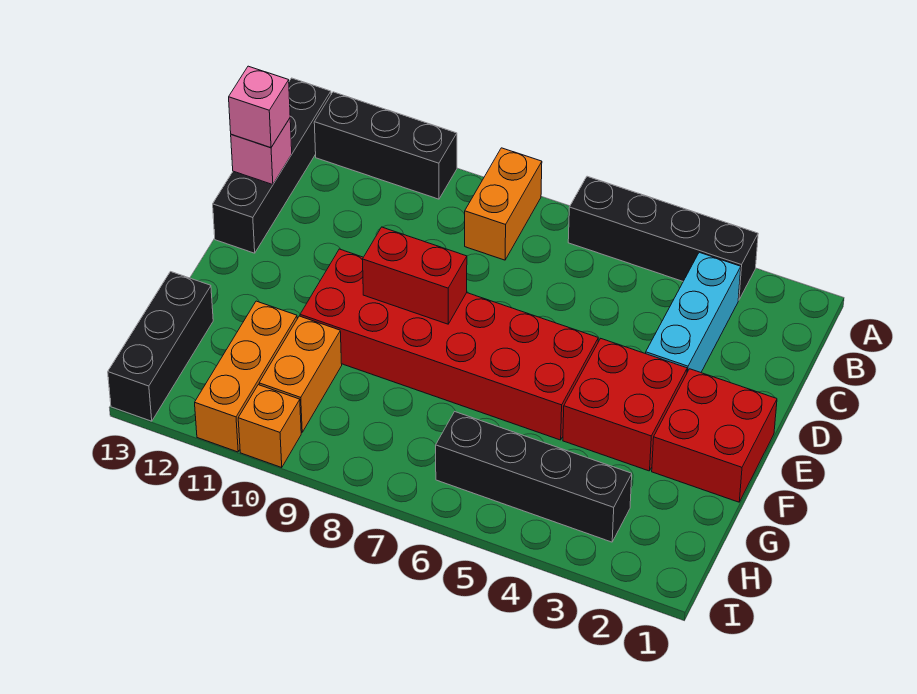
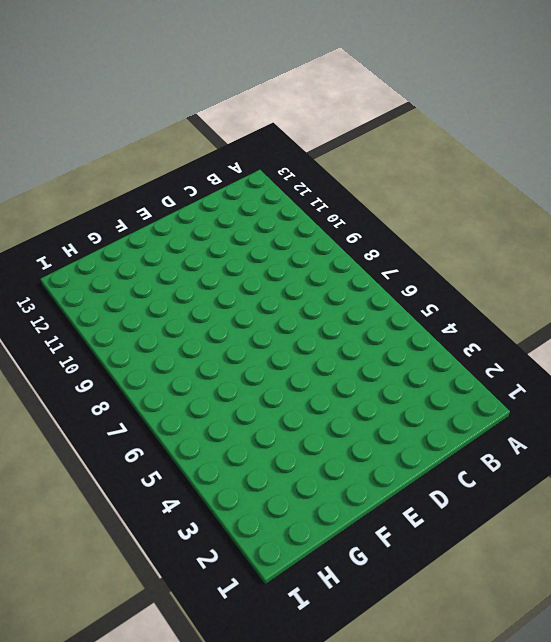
none -> black brick A3:A6 level 1
none -> orange brick A8:B8 level 1
none -> black brick A10:A12 level 1

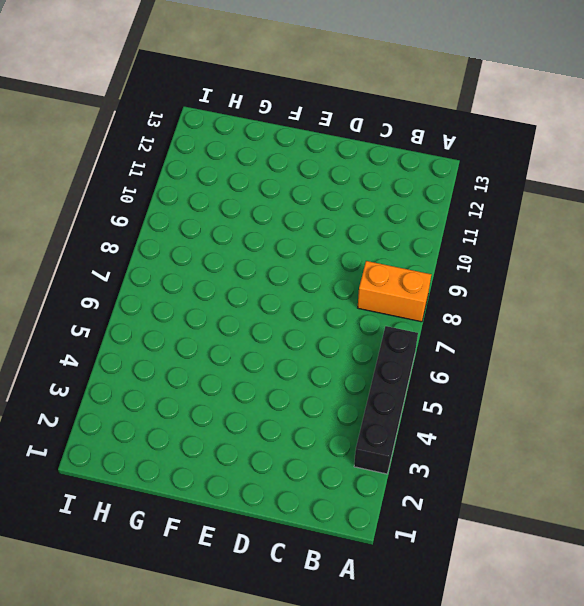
none -> black brick A10:A12 level 1
none -> black brick A13:D13 level 1
none -> cyan brick B3:D3 level 1

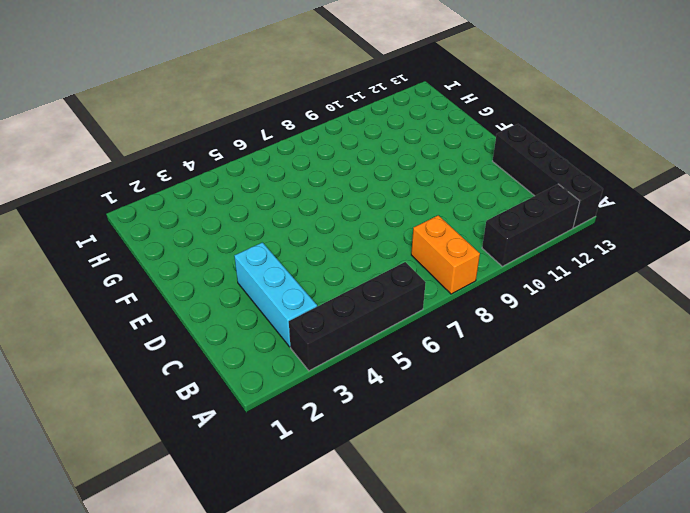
none -> red brick E1:F2 level 1
none -> red brick E3:F4 level 1
none -> red brick E5:F10 level 1

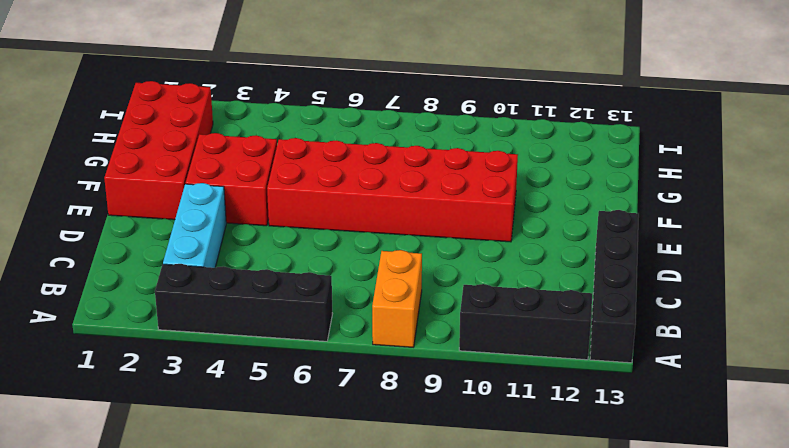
red brick E1:H2 level 1 -> red brick E1:F2 level 1
none -> orange brick G10:H10 level 1
none -> orange brick G11:I11 level 1
none -> black brick G13:I13 level 1

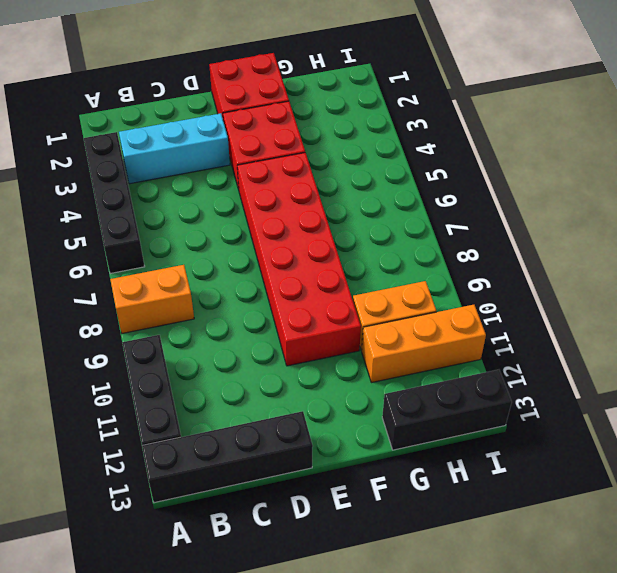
none -> black brick H3:H6 level 1
none -> orange brick I10 level 1
none -> pink brick C13 level 2

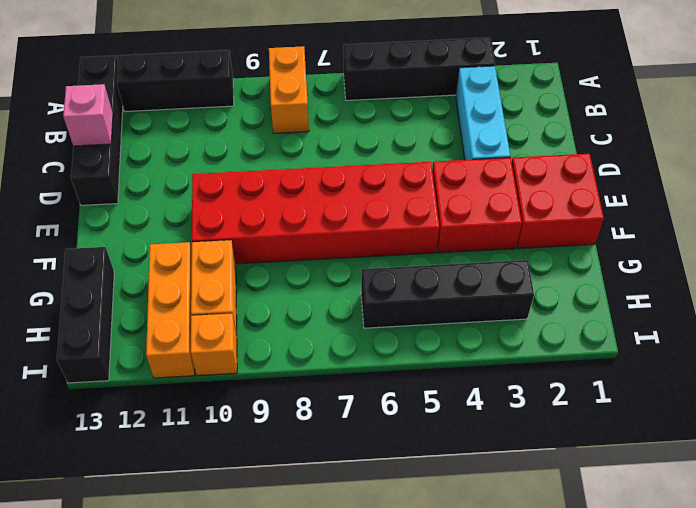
none -> red brick E8:E9 level 2
none -> pink brick C13 level 3

